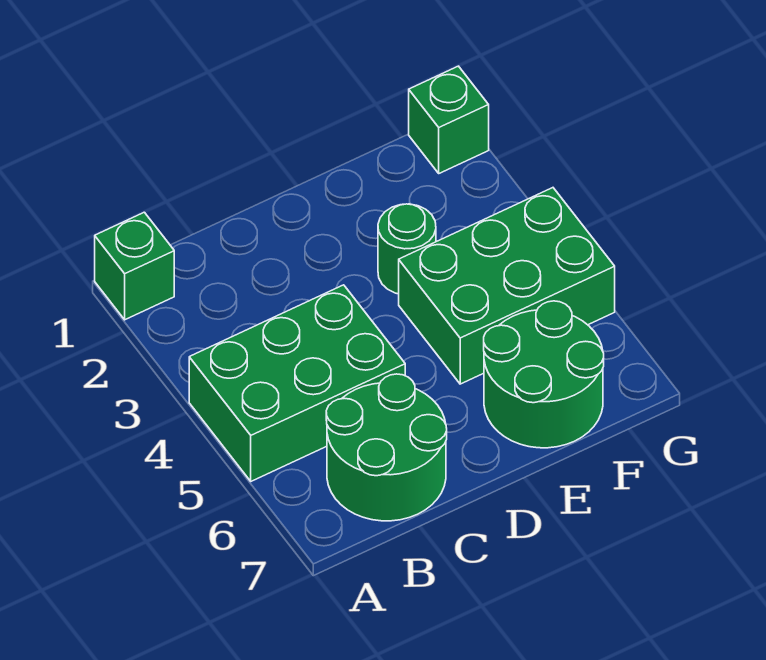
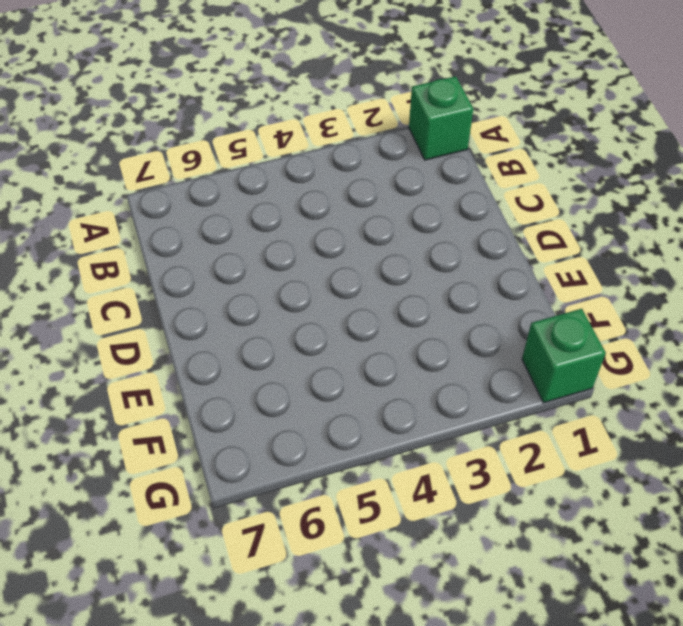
none -> green brick A4:C5 level 1
none -> green round brick B6:C7 level 1

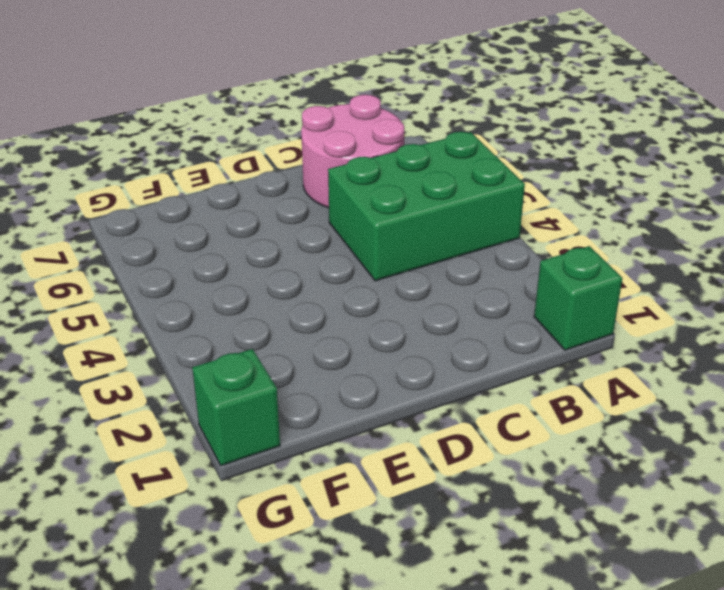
pink round brick B6:C7 level 1 -> green round brick B6:C7 level 1
none -> green round brick E3 level 1
none -> green brick E4:G5 level 1

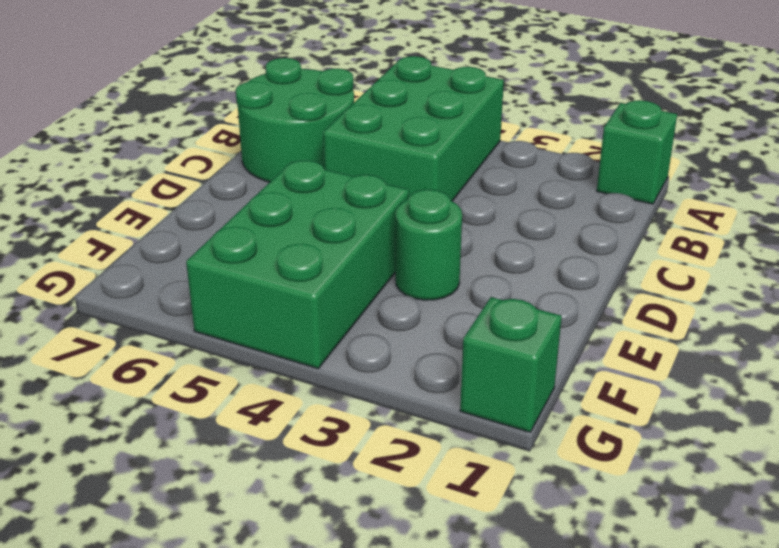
none -> green round brick E6:F7 level 1

